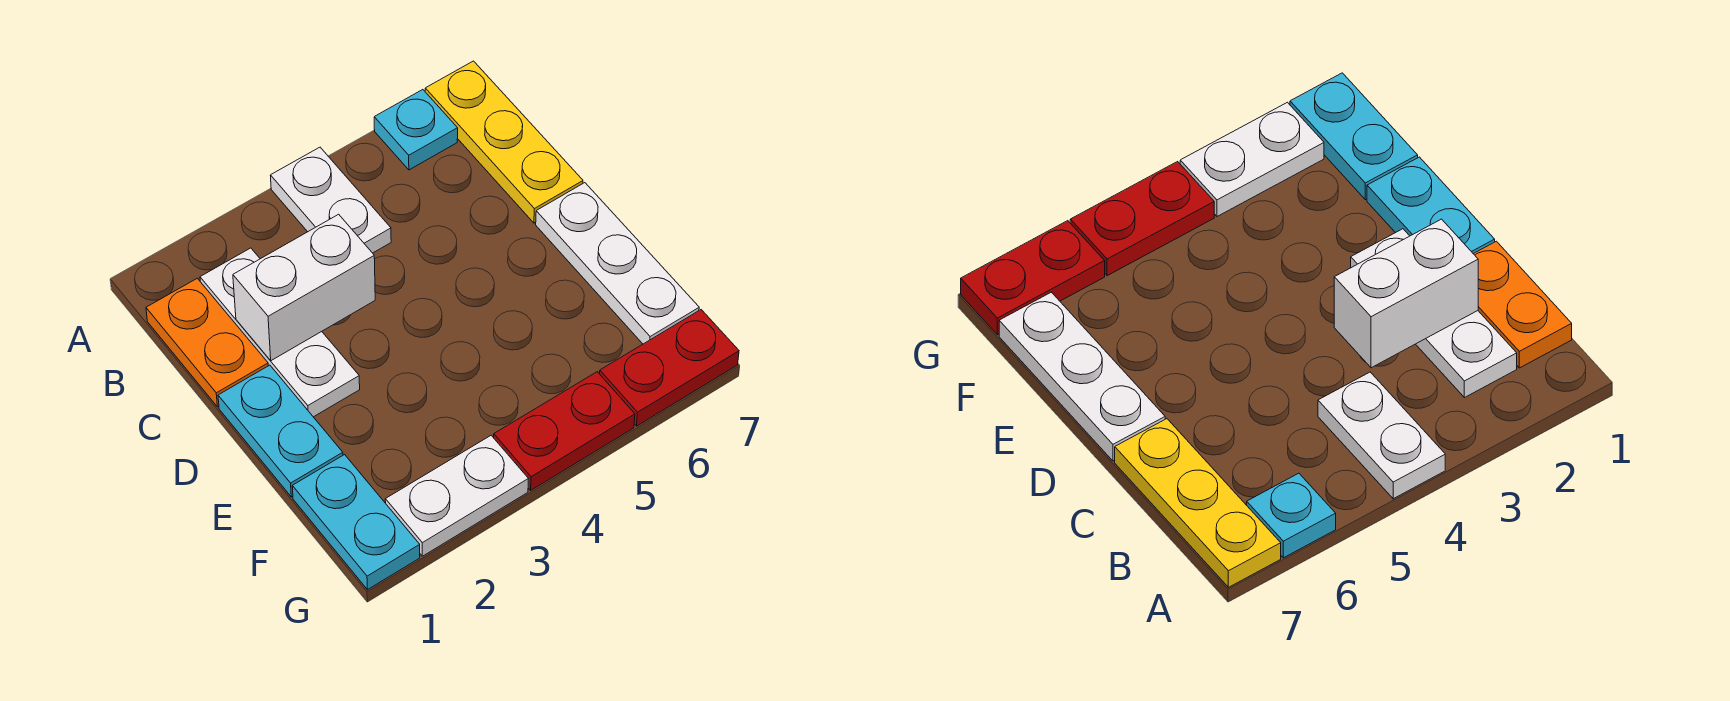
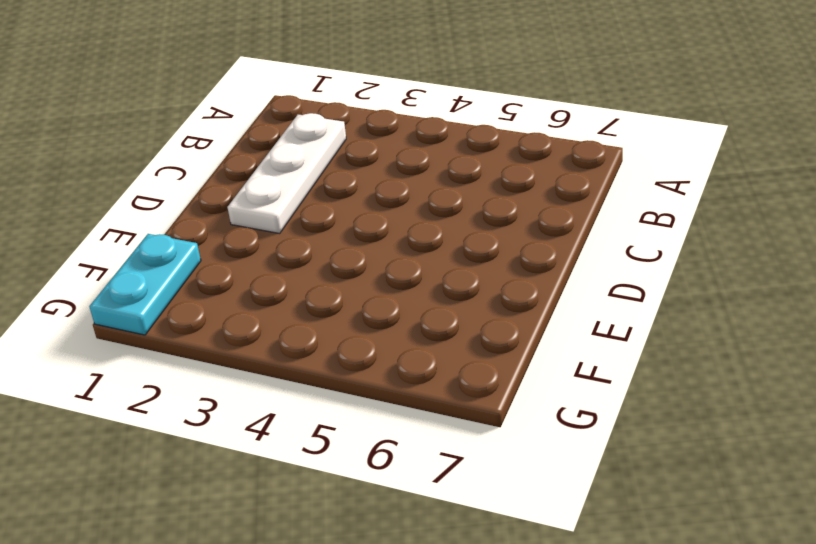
none -> white plate A4:B4 level 1
none -> cyan plate A6 level 1
none -> yellow plate A7:C7 level 1

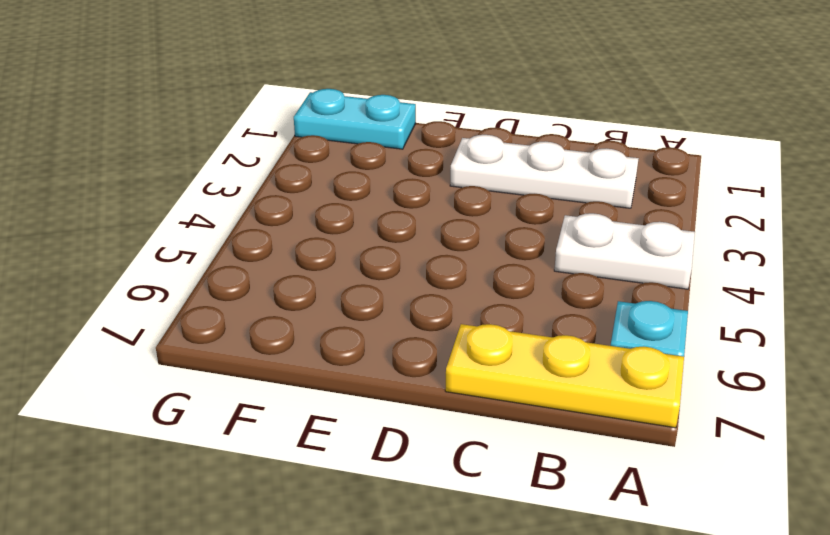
none -> orange plate B1:C1 level 1
none -> cyan plate D1:E1 level 1
none -> white plate D7:F7 level 1

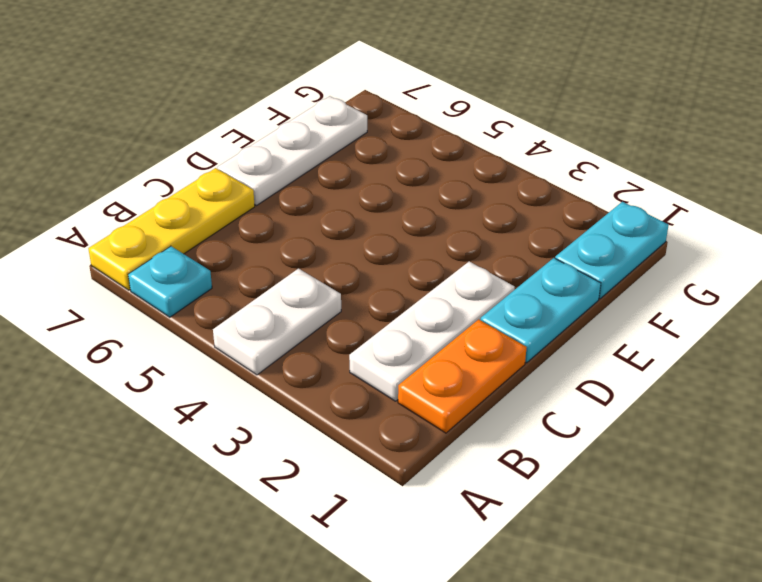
none -> white plate G2:G3 level 1
none -> red plate G4:G5 level 1
none -> red plate G6:G7 level 1

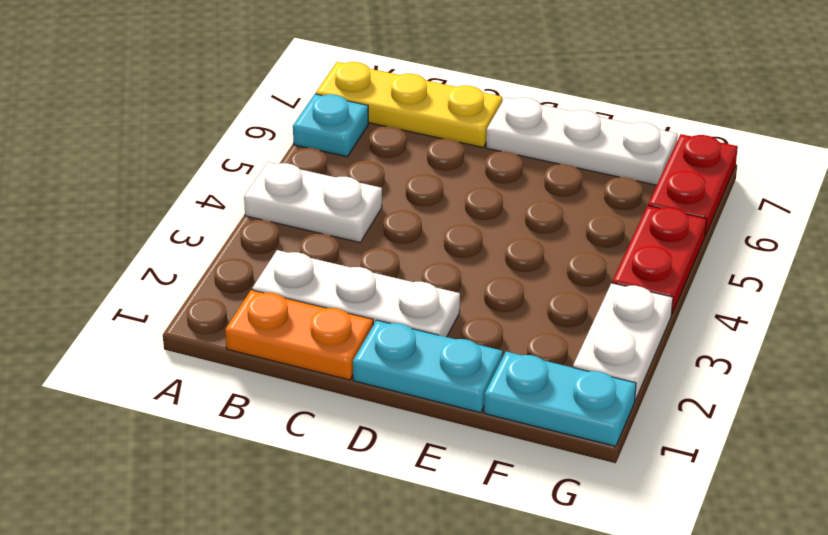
none -> white brick C2:C3 level 2

